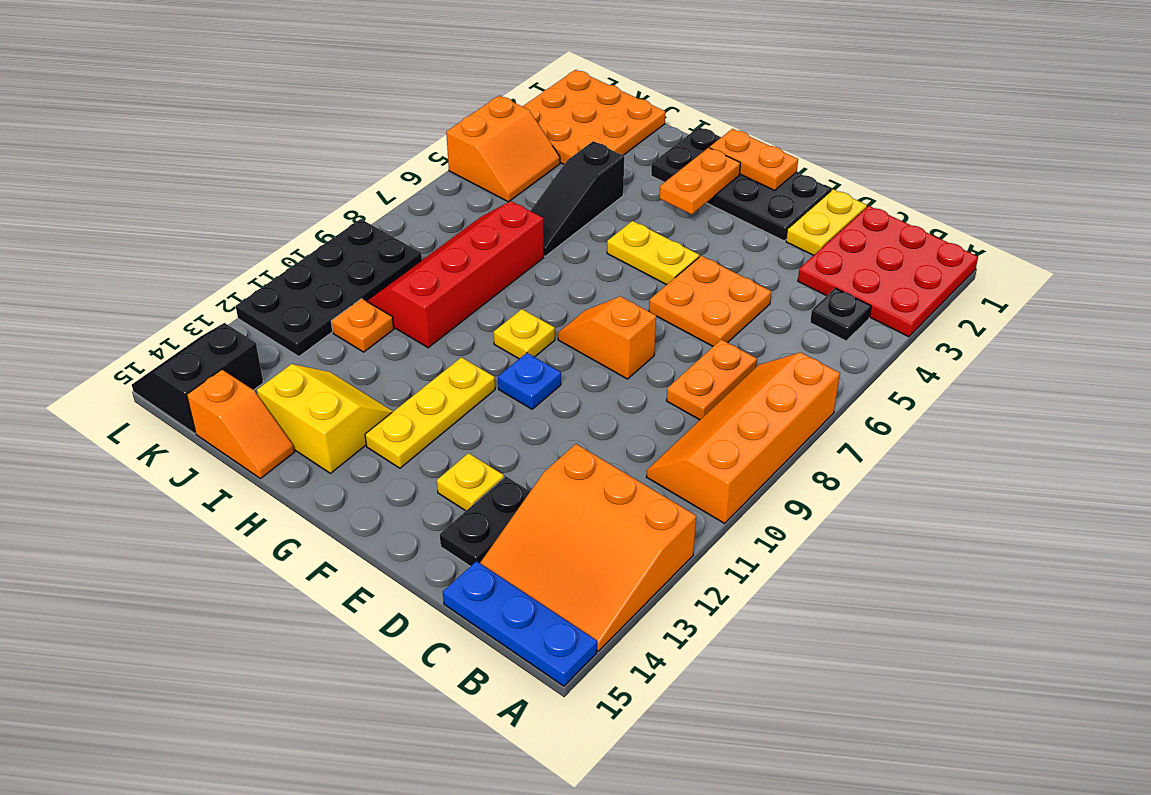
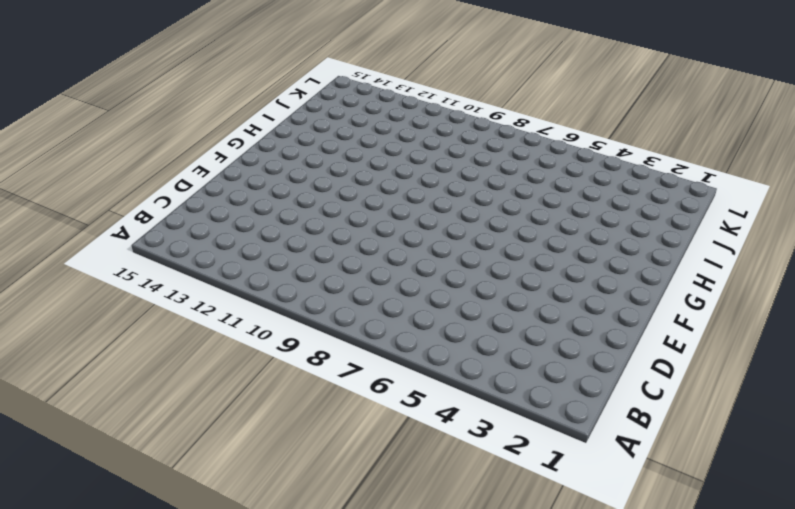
none -> red plate A1:C3 level 1
none -> orange slope A7:B10 level 1 top A
none -> orange slope A12:C14 level 1 top 12

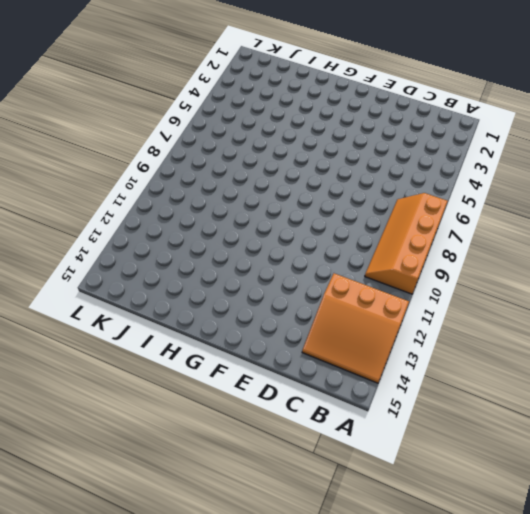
none -> red plate A1:C3 level 1
none -> blue plate A15:C15 level 1
none -> black plate B4 level 1

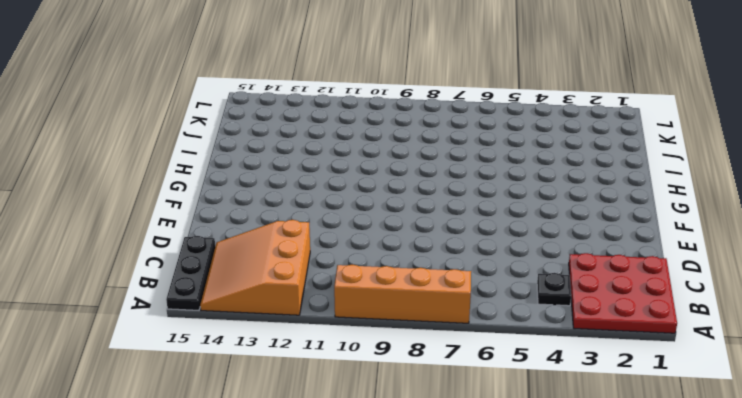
black plate A15:C15 level 1 -> blue plate A15:C15 level 1
none -> orange plate C7:C8 level 1
none -> yellow plate D1:D2 level 1
none -> orange plate D5:E6 level 1

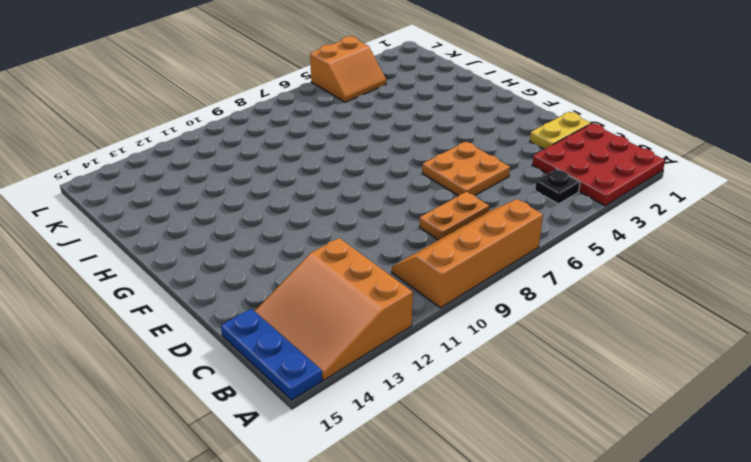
none -> black plate D13:D14 level 1
none -> black plate E1:H2 level 1
none -> orange slope E8:F8 level 1 top E

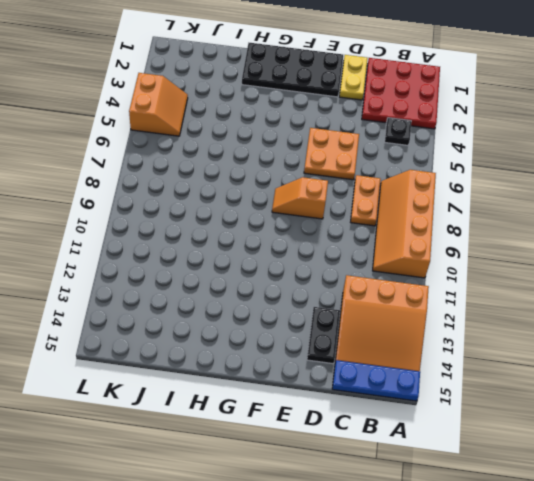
none -> yellow plate E13 level 1
none -> yellow plate F5:G5 level 1
none -> blue plate F10 level 1

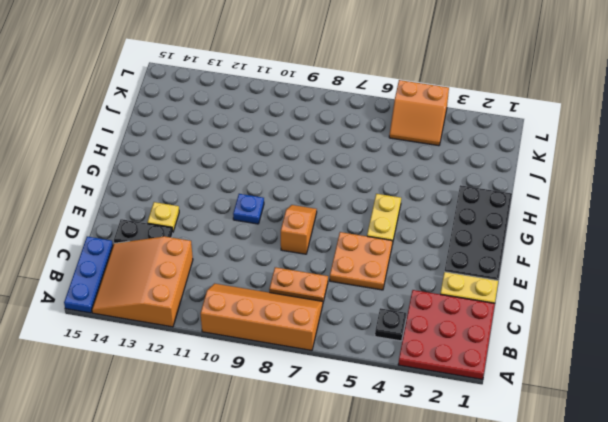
none -> yellow plate G9 level 1
none -> yellow plate G11:G13 level 1
none -> yellow slope H13:I14 level 1 top 14

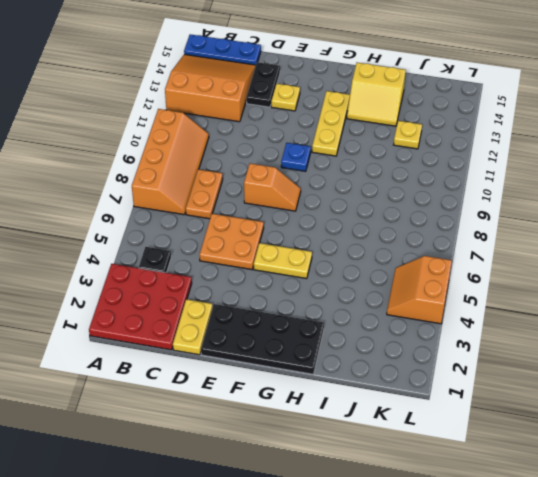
yellow plate J12 level 1 -> yellow plate G9 level 1
none -> black slope I4:I6 level 1 top 4
none -> red slope I7:J10 level 1 top I
none -> orange slope I15:J15 level 1 top J

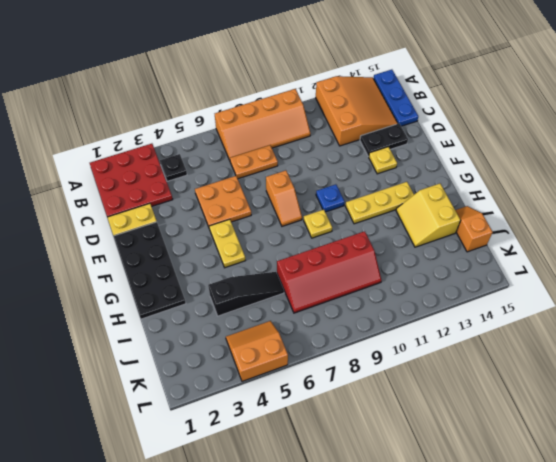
none -> orange plate J1:L3 level 1
none -> orange plate J11 level 1
none -> black plate K9:L12 level 1

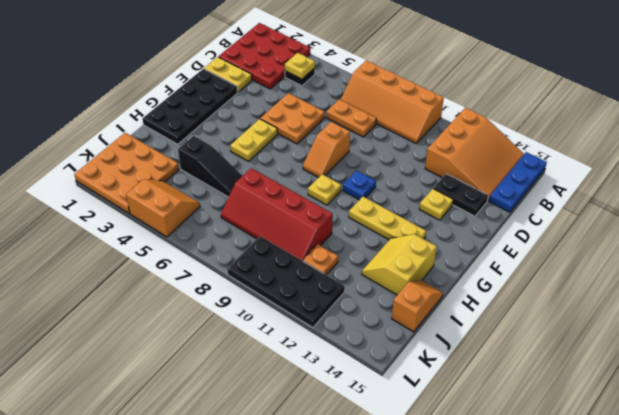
yellow plate B4 level 2 -> none
none -> black slope K14:L15 level 1 top K
none -> orange plate F1:G1 level 2
none -> orange plate G2:G3 level 2

